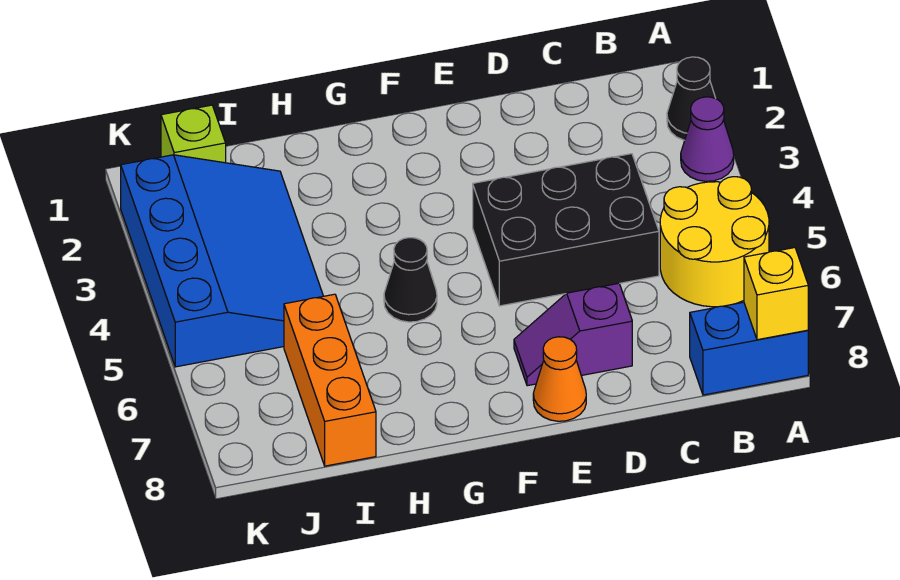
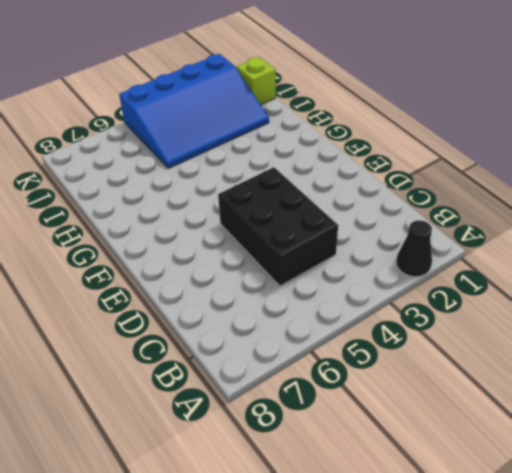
none -> purple cone A3 level 1
none -> yellow round brick A5:B6 level 1
none -> blue brick A8:B8 level 1

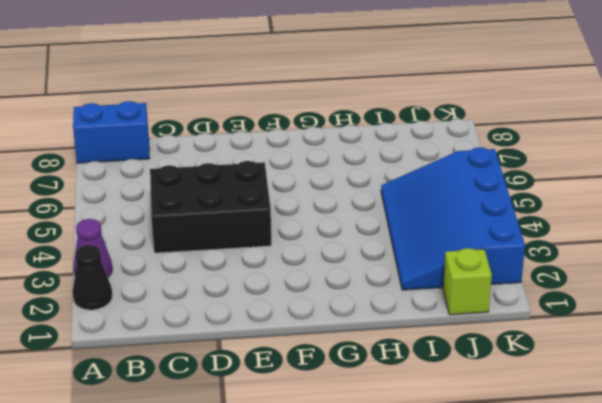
none -> yellow round brick A5:B6 level 1
none -> purple slope D7:E7 level 1 top D
none -> orange cone E8 level 1

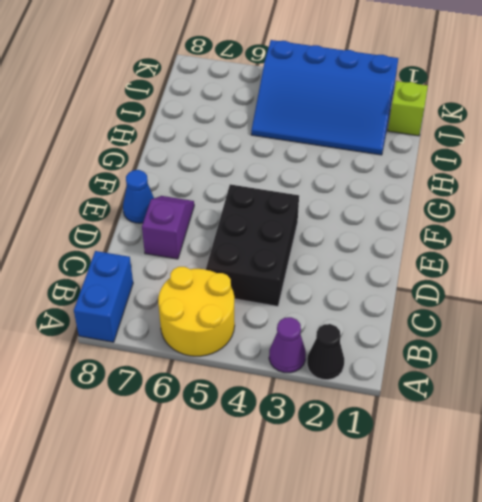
blue cone E8 level 1 -> orange cone E8 level 1
none -> black cone G5 level 1
none -> orange brick I6:I8 level 1
none -> yellow brick A8 level 2

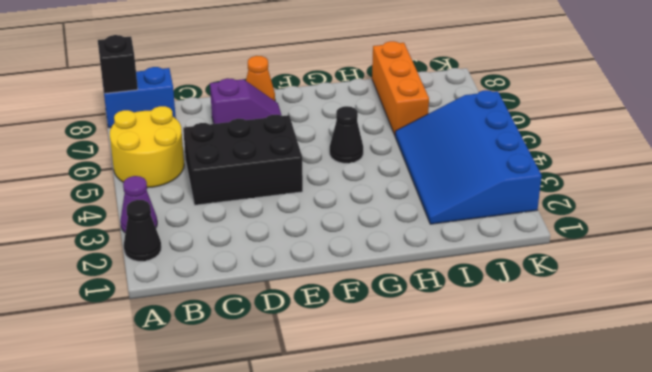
black brick A8 level 2 -> yellow brick A8 level 2
none -> lime brick J1 level 1

